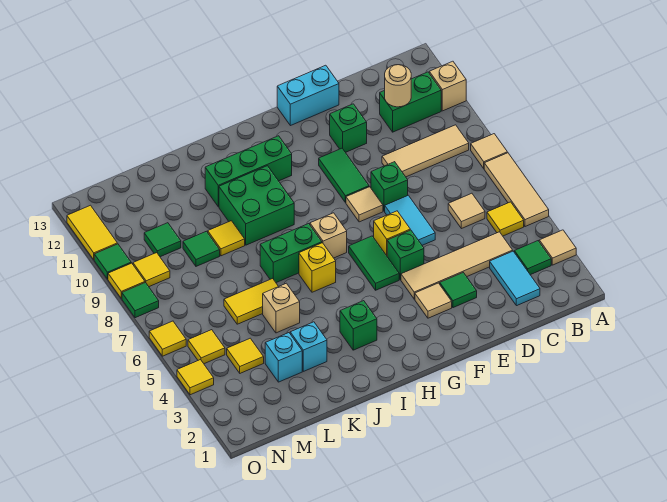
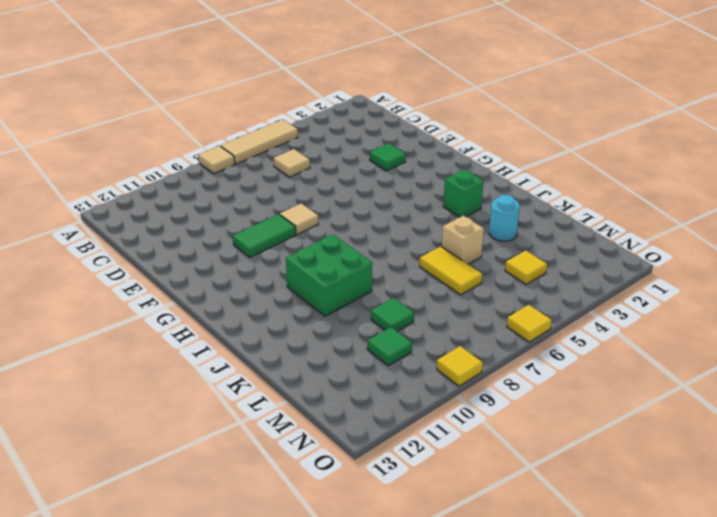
cyan round brick K3 level 1 -> cyan brick K3 level 1
none -> tan tile A3 level 1
none -> tan brick A11 level 1
none -> green tile B3 level 1
none -> yellow tile B5 level 1

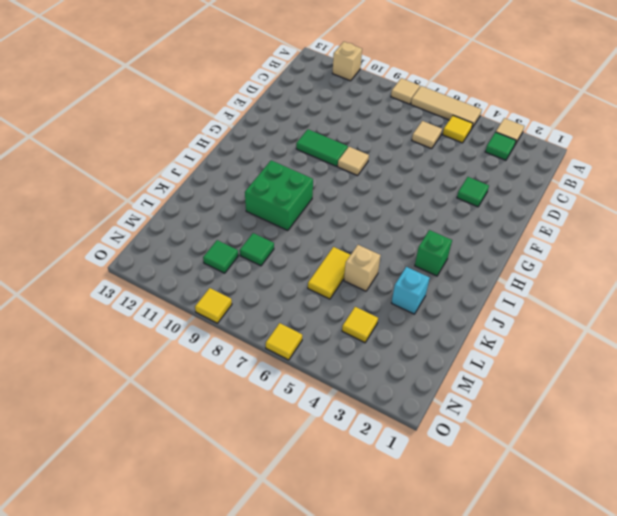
none -> tan tile B9:D9 level 1
none -> green brick B11:C11 level 1
none -> cyan tile C2:C3 level 1
none -> tan tile C4:F4 level 1

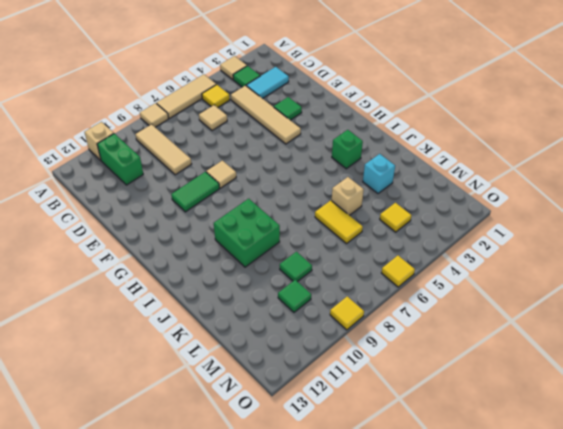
none -> cyan tile E6:E7 level 1
none -> green brick E8 level 1
none -> green brick E11 level 1
none -> cyan brick E13:F13 level 1

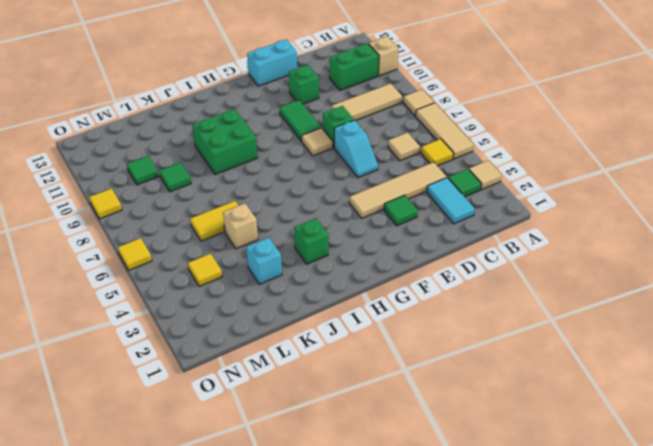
cyan slope E6:E7 level 1 top 7 -> cyan tile E6:E7 level 1
none -> tan tile F3 level 1
none -> green brick F5 level 1
none -> yellow brick F6 level 1
none -> green tile G5:G6 level 1

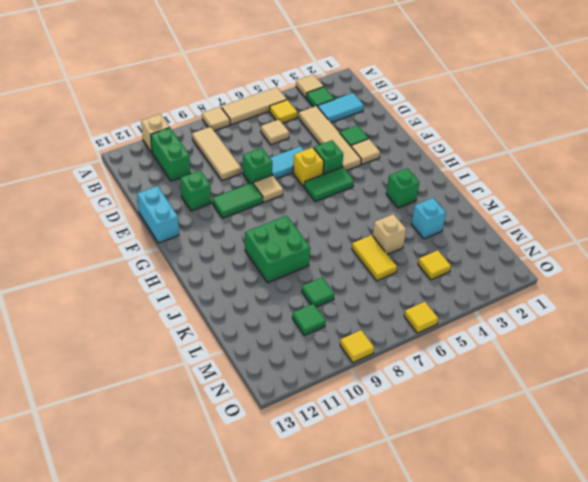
none -> tan brick H7 level 1
none -> green brick H11:J11 level 1
none -> yellow brick I6 level 1
none -> green brick I7:J7 level 1

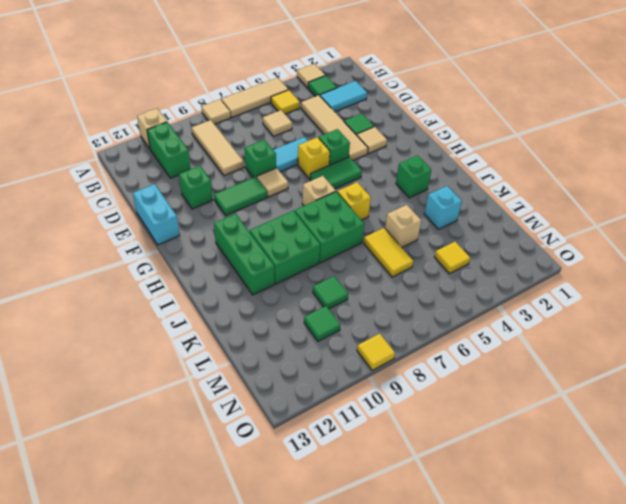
green brick I7:J8 level 1 -> green brick I7:J7 level 1
none -> yellow tile K9 level 1
none -> cyan brick L3 level 1
none -> yellow tile N5 level 1
none -> yellow tile N9 level 1

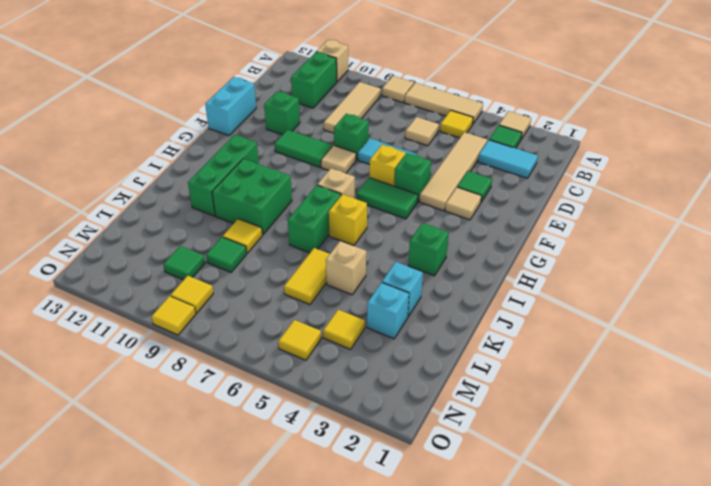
none -> yellow tile O4 level 1
none -> yellow tile O6 level 1
none -> green tile O8 level 1
none -> green tile O10 level 1

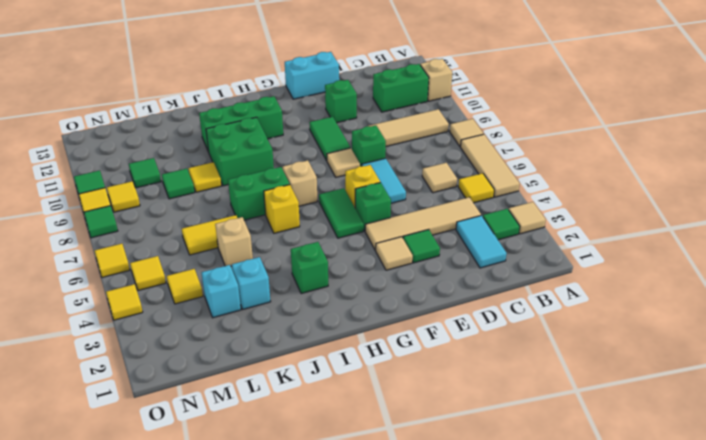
none -> yellow tile O11:O12 level 1
none -> tan round brick C11 level 2

